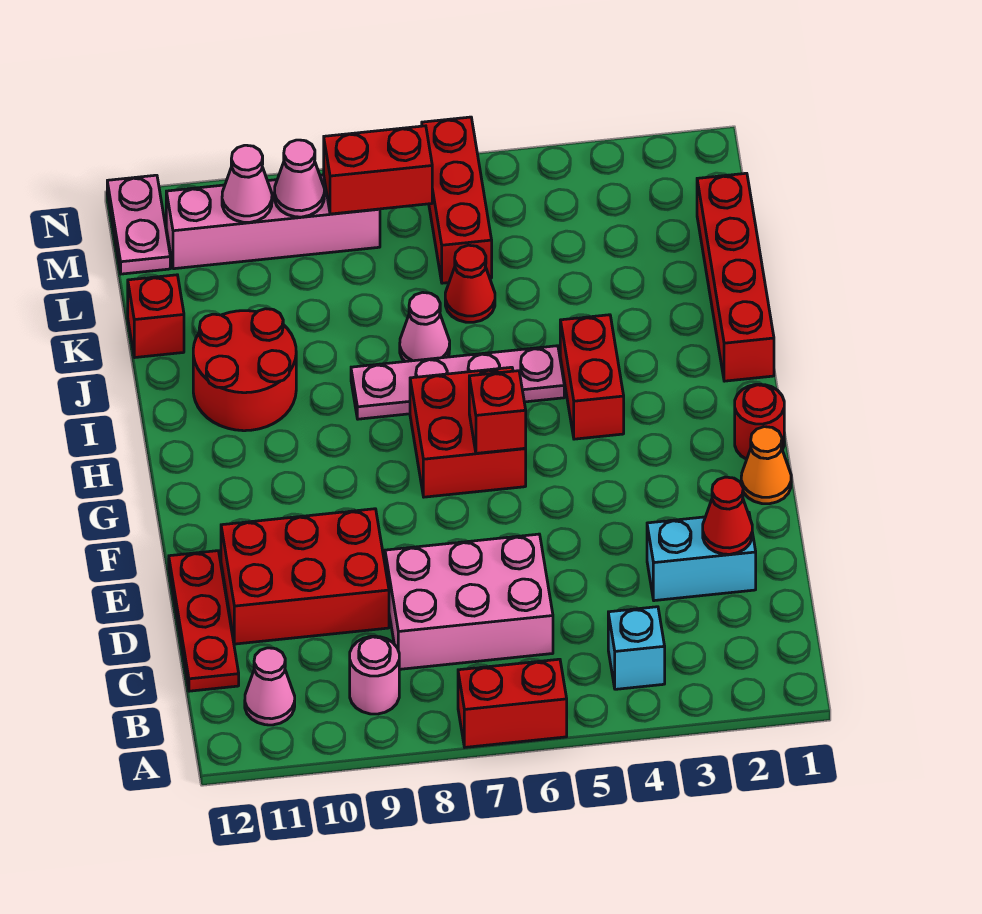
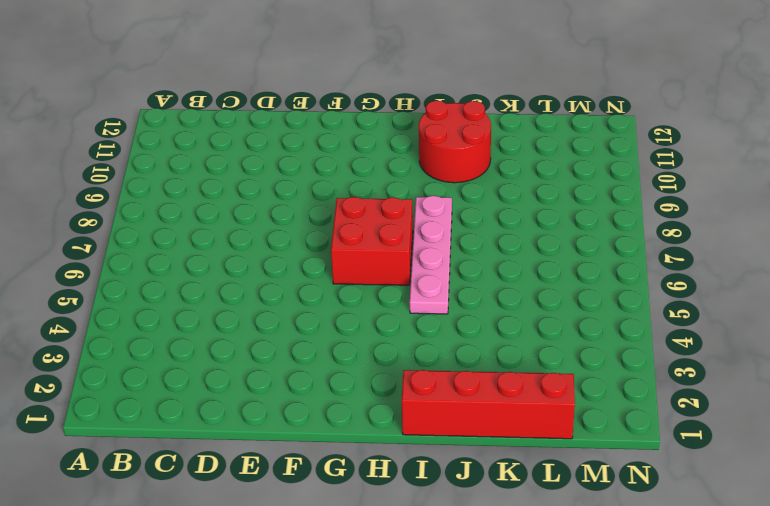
none -> red brick A6:A7 level 1
none -> cyan brick B4 level 1
none -> pink round brick B9 level 1

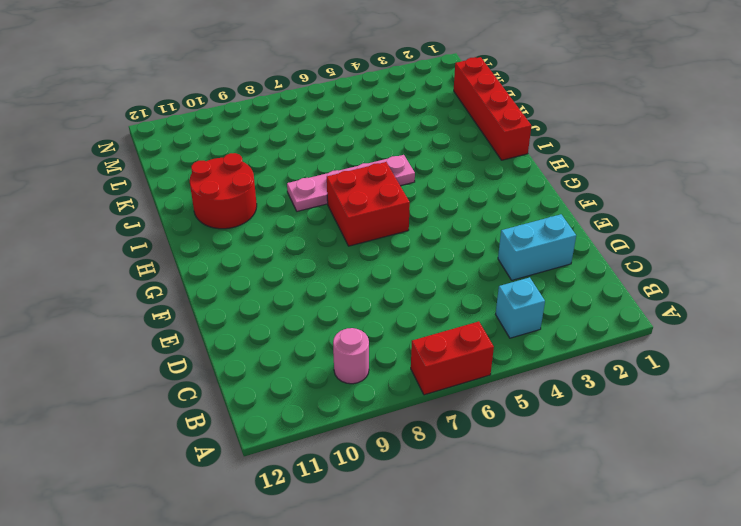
none -> pink cone B11 level 1
none -> pink brick C6:D8 level 1
none -> red plate C12:E12 level 1

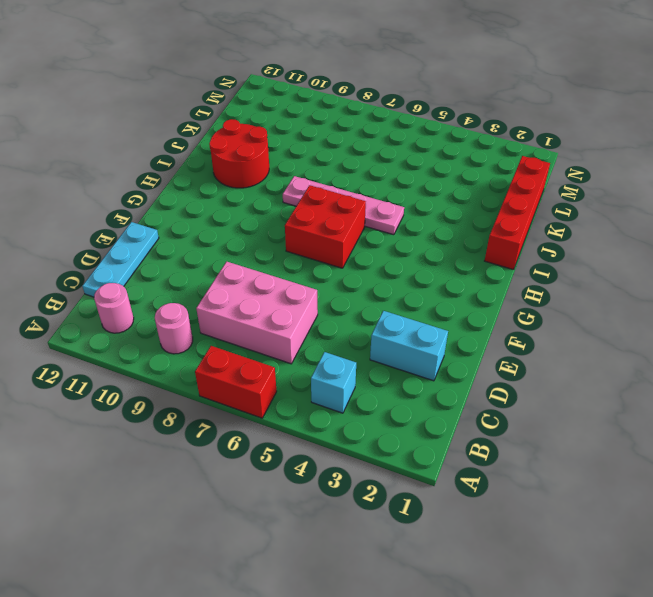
pink round brick B11 level 1 -> pink cone B11 level 1
cyan plate C12:E12 level 1 -> red plate C12:E12 level 1
none -> red brick D9:E11 level 1
none -> orange cone F1 level 1
none -> red round brick G1 level 1

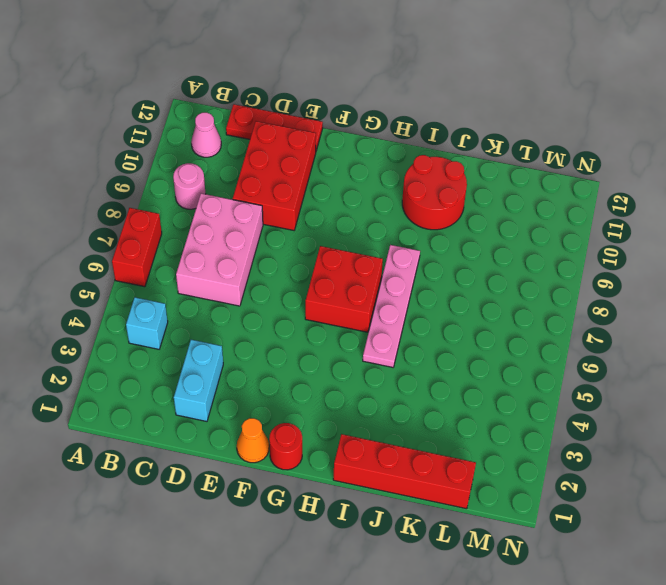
none -> red brick H4:I4 level 1
none -> pink cone J7 level 1
none -> red cone K6 level 1

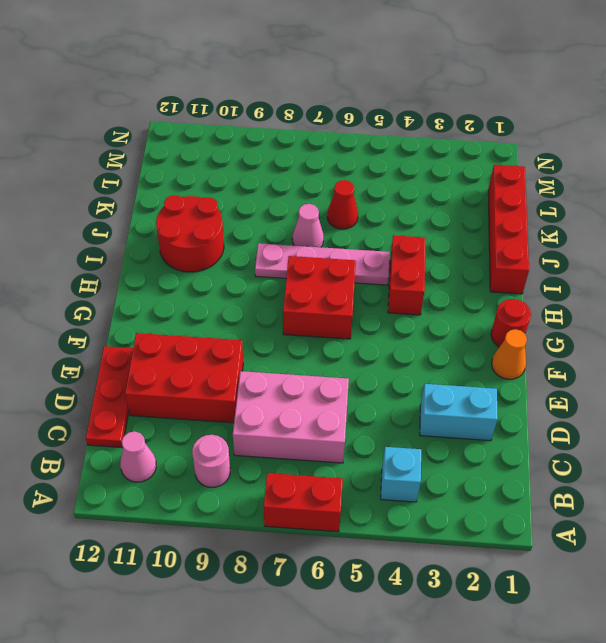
none -> red brick K12 level 1
none -> red brick L6:N6 level 1
none -> pink brick M8:M11 level 1

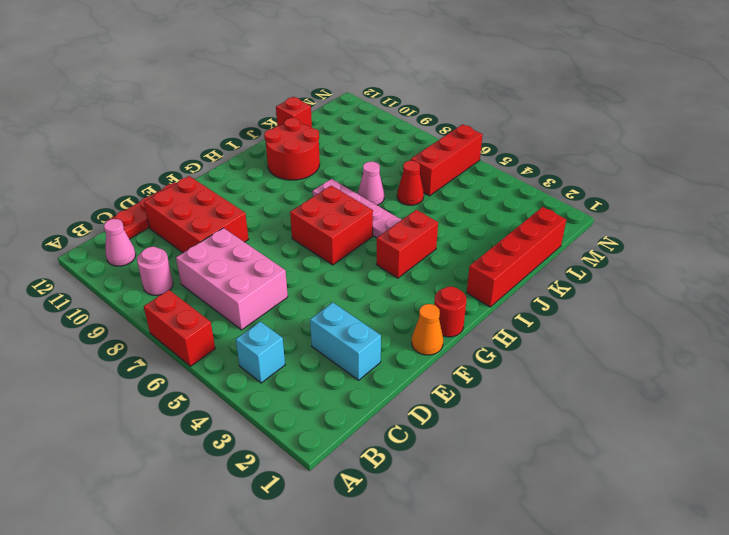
none -> pink brick M8:M11 level 1
none -> pink plate M12:N12 level 1
none -> red cone D2 level 2

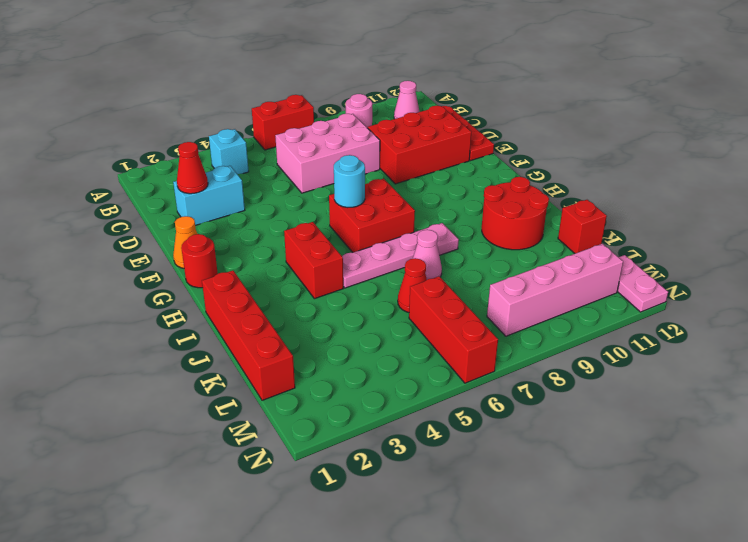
cyan round brick G6 level 2 -> red brick G6 level 2
none -> red brick M7:M8 level 2
none -> pink cone M9 level 2
none -> pink cone M10 level 2

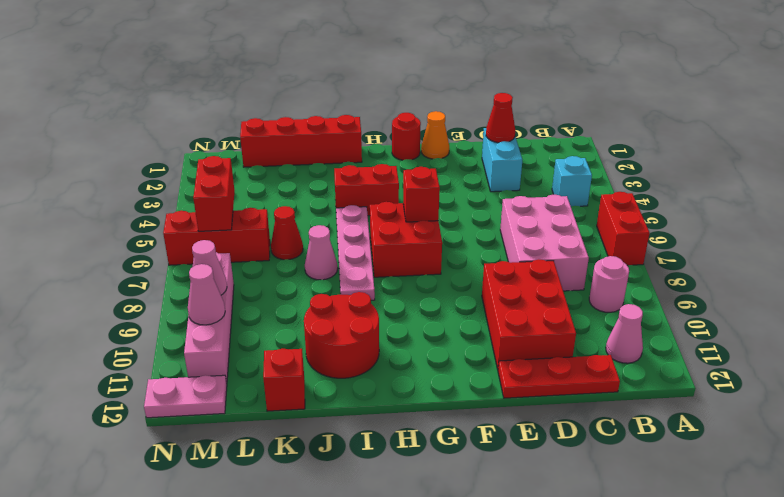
red brick M5:M6 level 2 -> red brick M7:M8 level 2

